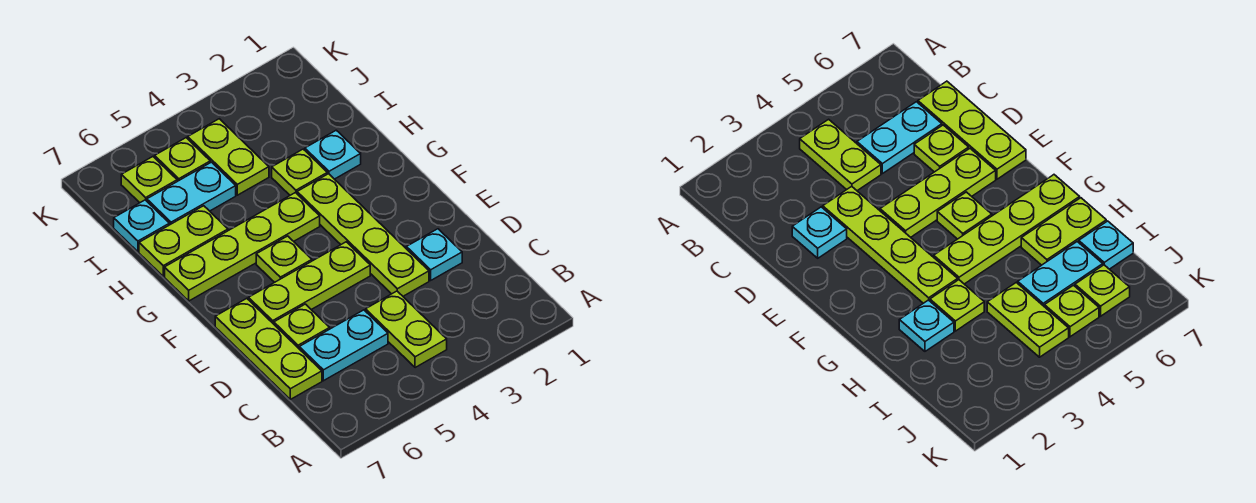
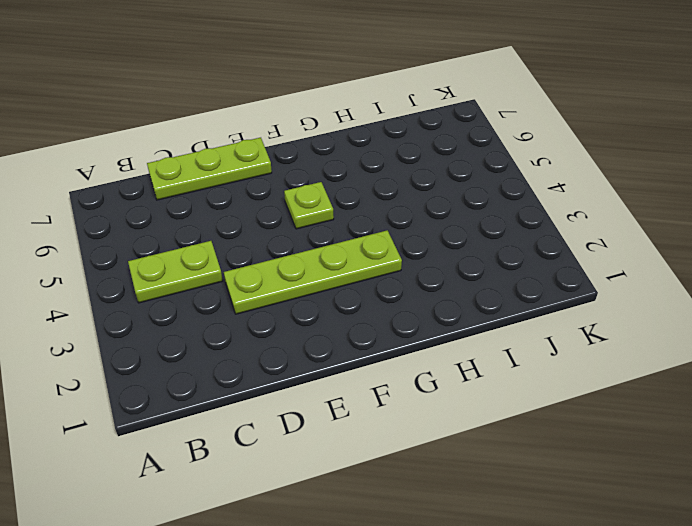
none -> cyan plate C5:C6 level 1
none -> cyan plate D2 level 1
none -> lime plate D6 level 1

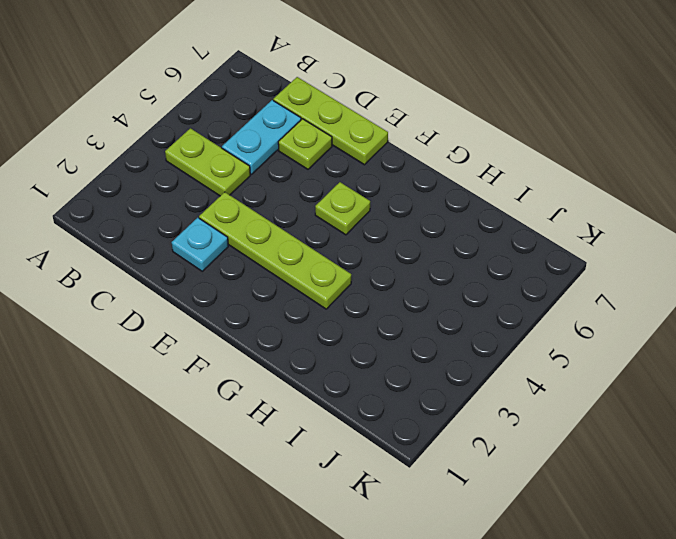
none -> lime plate E4:E6 level 1
none -> lime plate G4:G7 level 1
none -> cyan plate H2 level 1

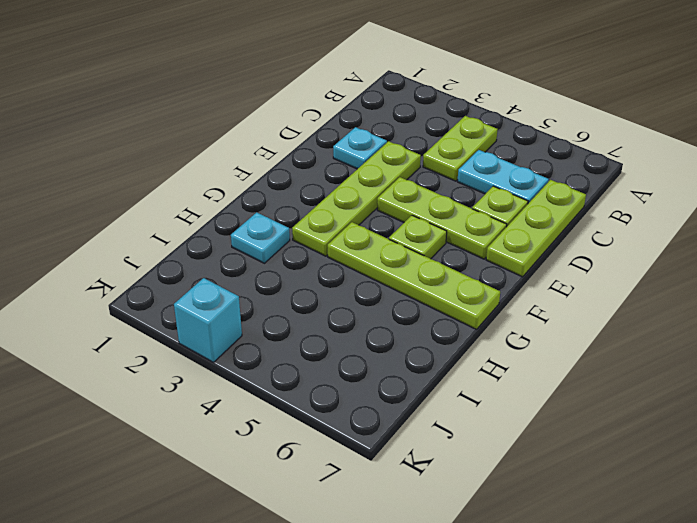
cyan brick K3 level 1 -> none
none -> lime plate H3 level 1
none -> lime plate H6:H7 level 1
none -> lime plate I4:J4 level 1

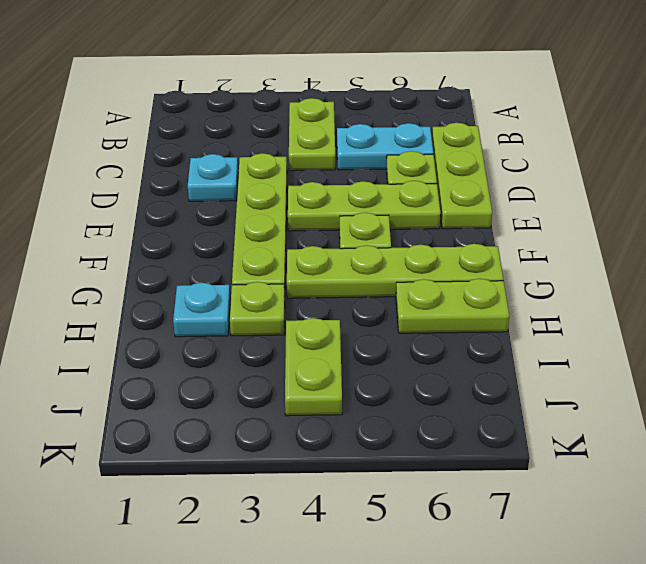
none -> cyan plate I5:I6 level 1
none -> cyan plate I7 level 1
none -> lime plate J5 level 1

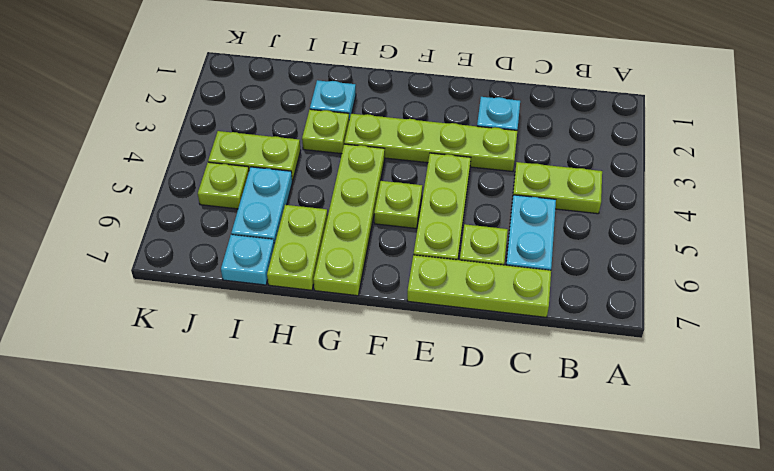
none -> lime plate J6 level 1

